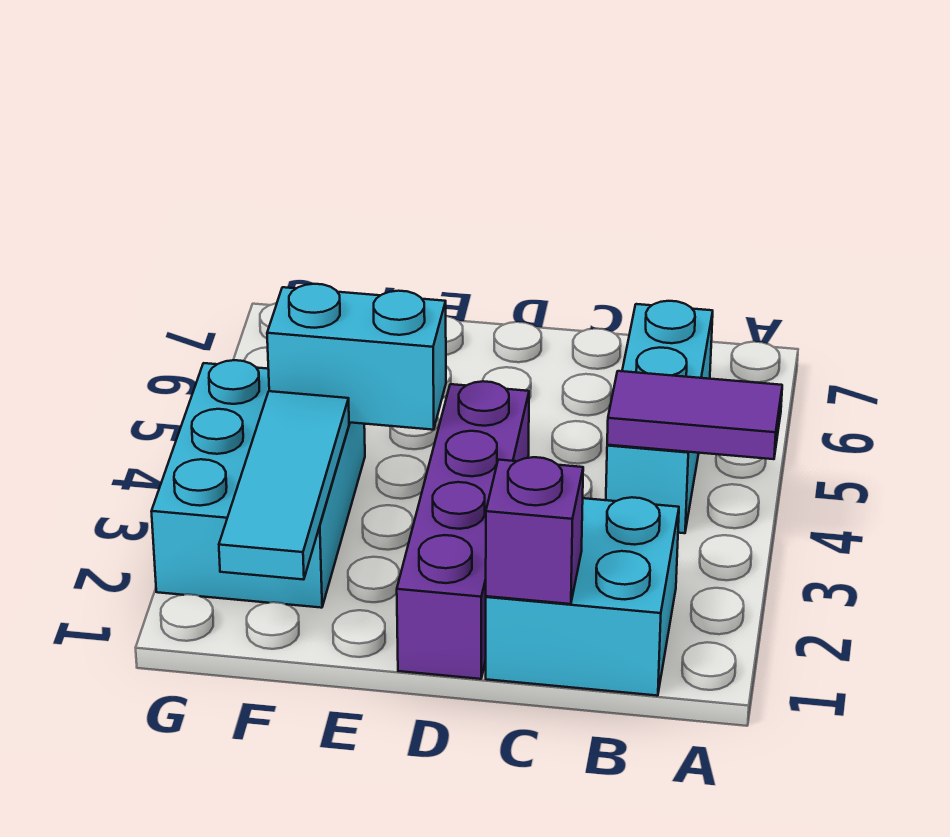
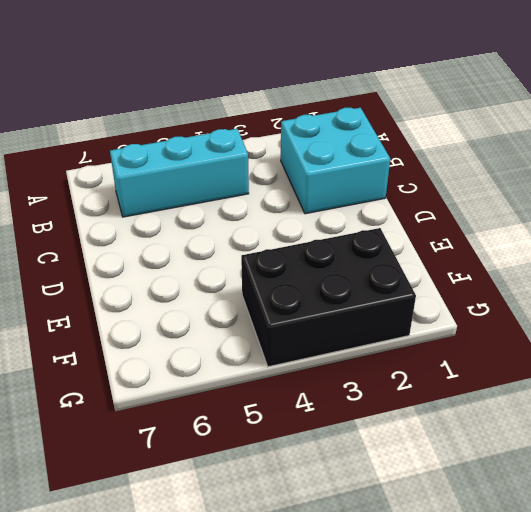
black brick F2:G4 level 1 -> cyan brick F2:G4 level 1
none -> purple brick D1:D4 level 1
none -> purple tile A4:B4 level 2

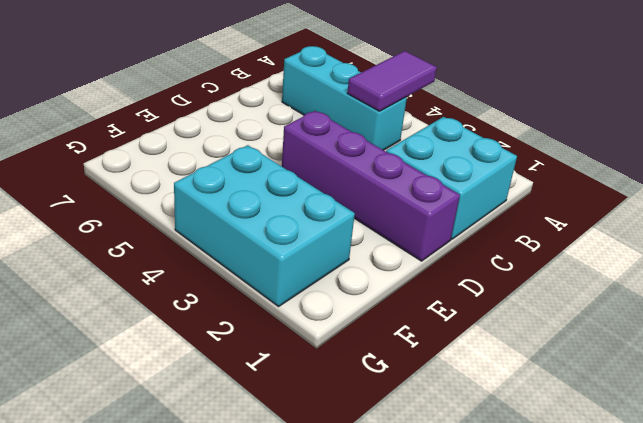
none -> purple brick C1 level 2
none -> cyan brick E4:F4 level 2

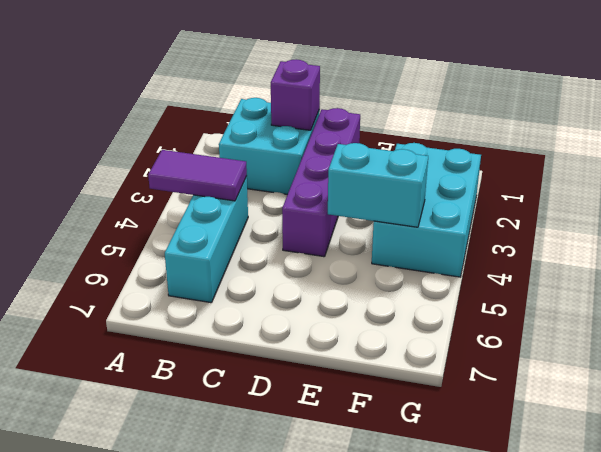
none -> cyan tile F1:F3 level 2

